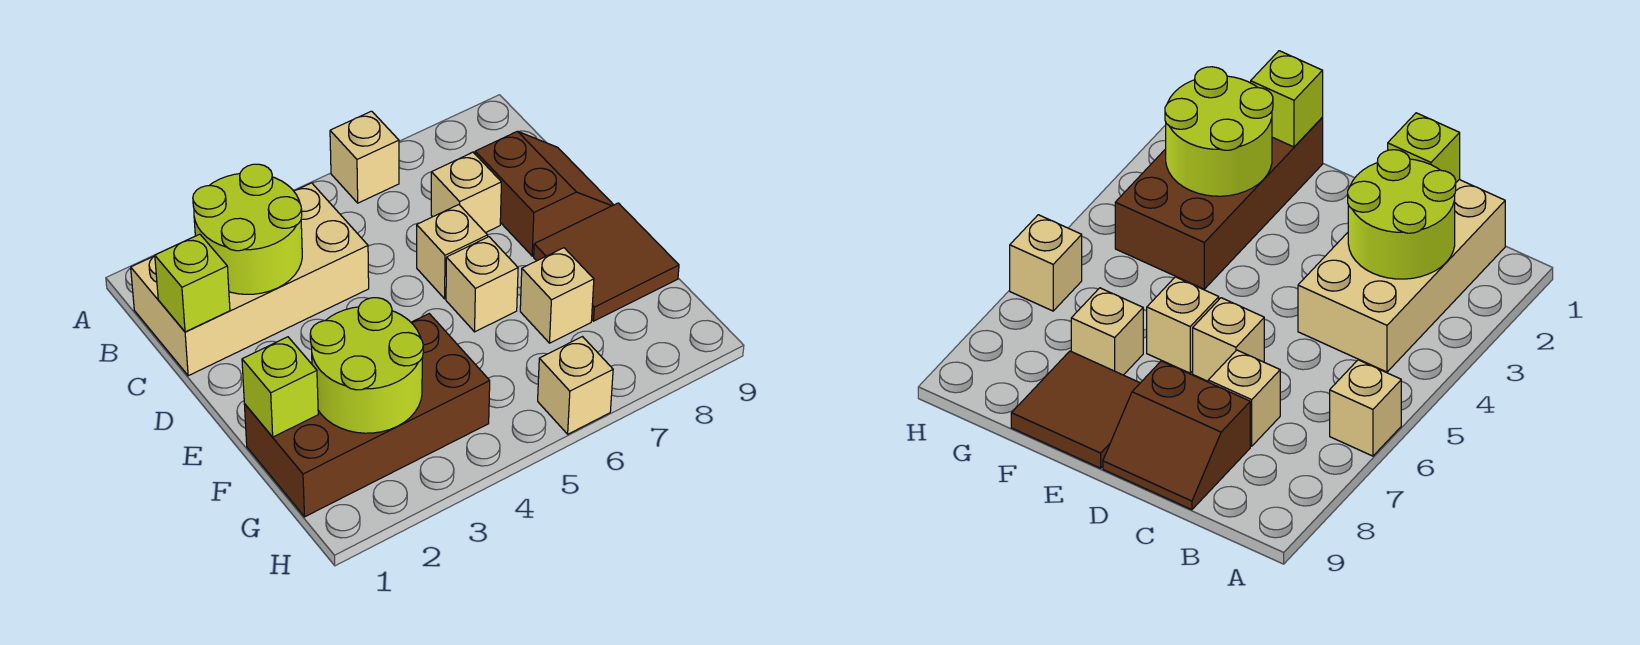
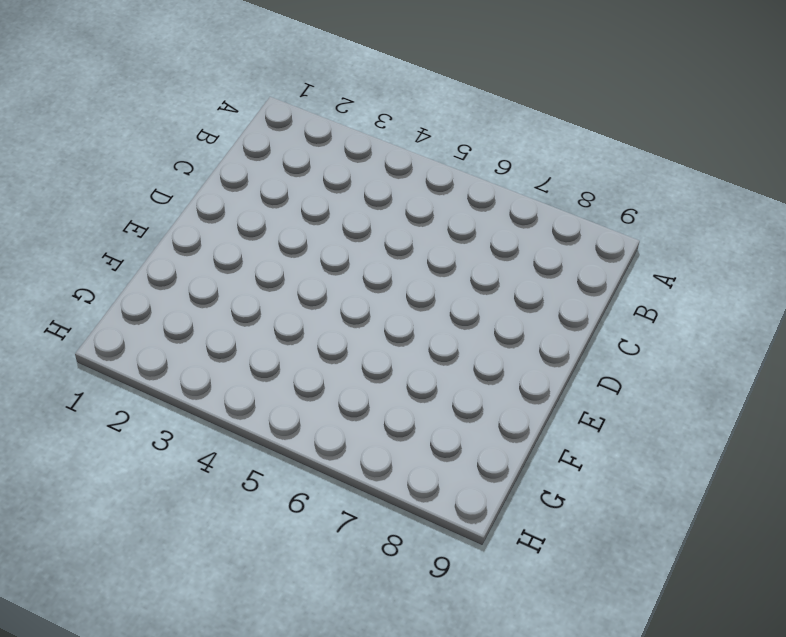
none -> tan brick A6 level 1
none -> tan brick B1:C4 level 1
none -> tan brick C7 level 1

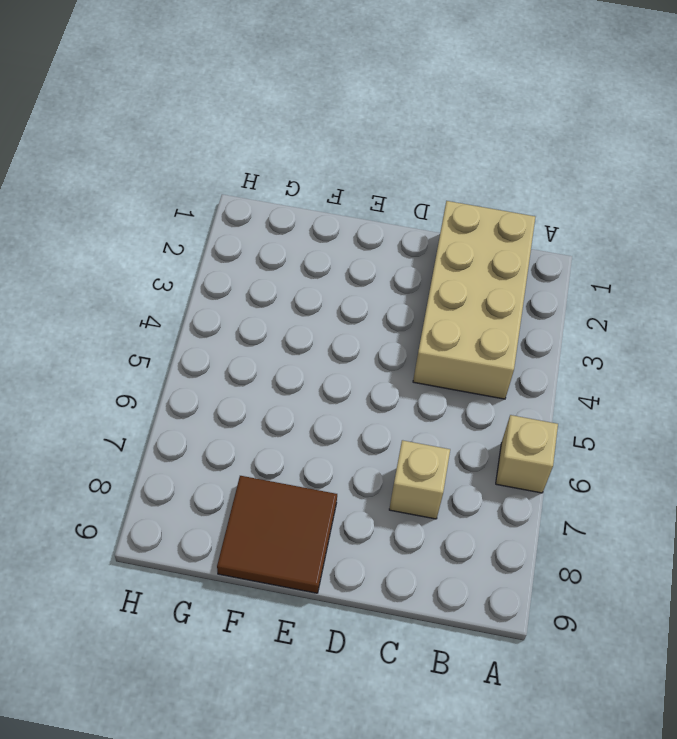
none -> brown slope C8:D9 level 1 top 8
none -> tan brick D6 level 1
none -> tan brick E6 level 1

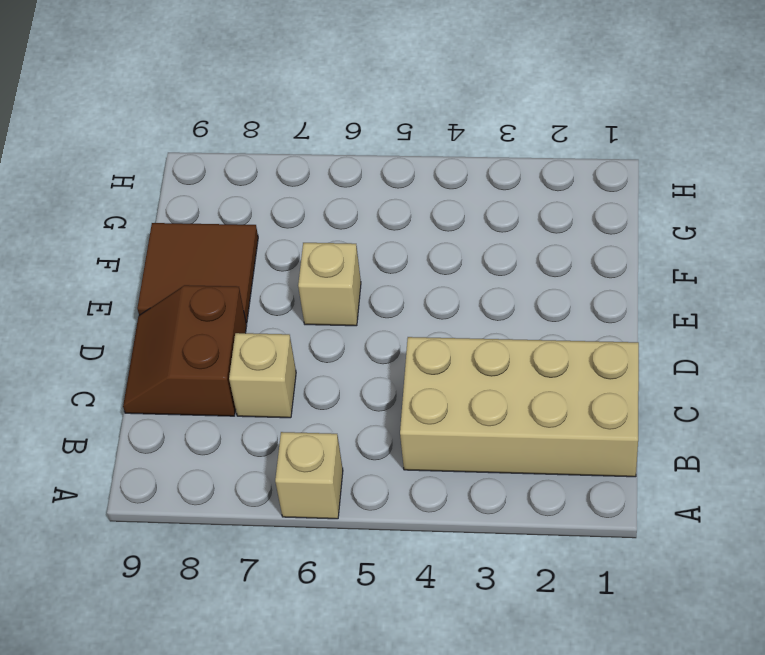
none -> tan brick D6 level 1
none -> brown brick F1:G4 level 1
none -> tan brick F7 level 1

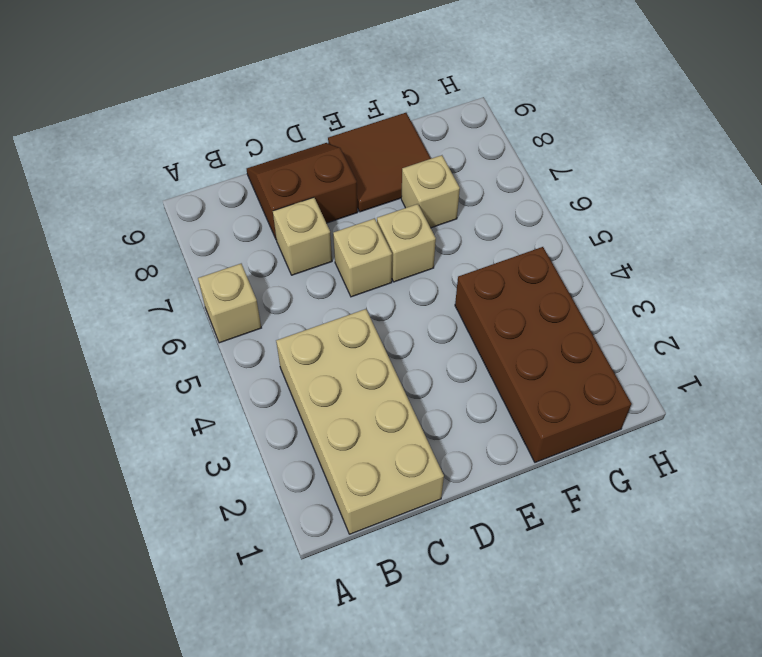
none -> tan brick H6 level 1
none -> lime round brick B2:C3 level 2
none -> lime brick C1 level 2

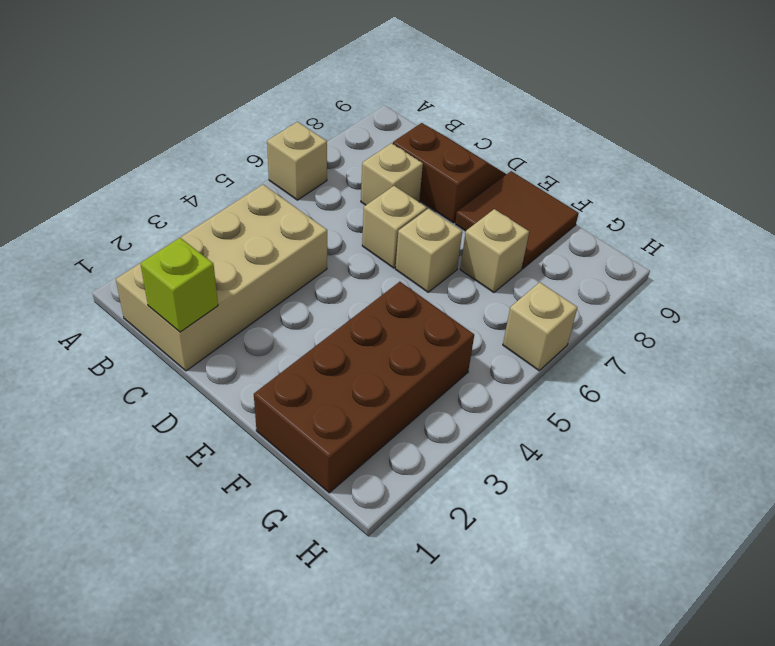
none -> lime round brick B2:C3 level 2
none -> lime brick F1 level 2
none -> lime round brick F2:G3 level 2

